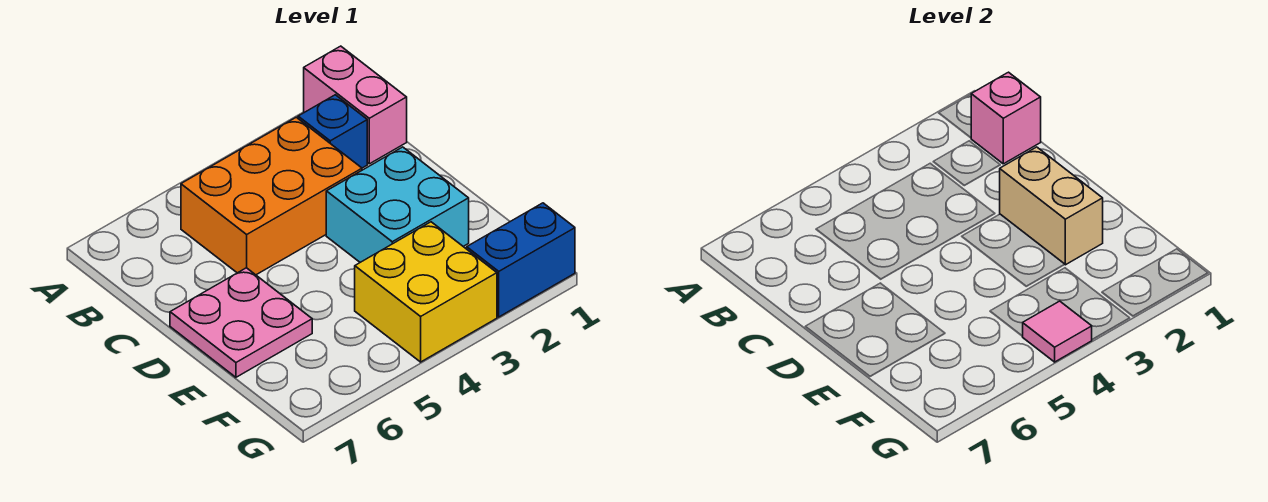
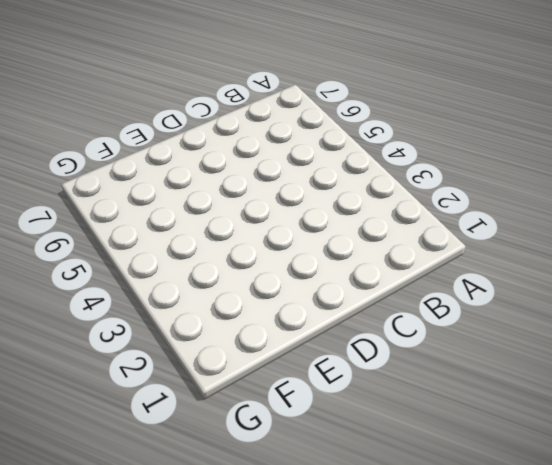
none -> pink brick A1:B1 level 1
none -> blue brick B2 level 1

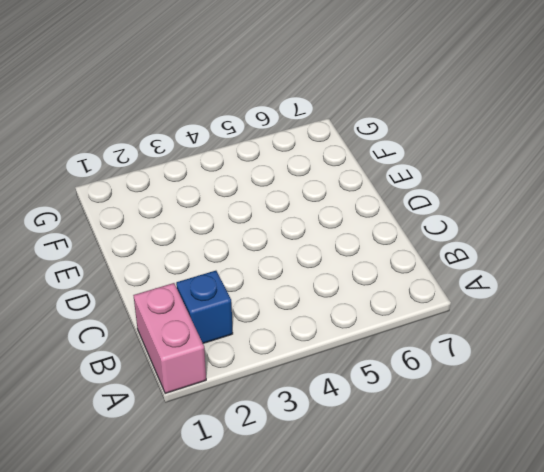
none -> orange brick B3:C5 level 1
none -> cyan brick D2:E3 level 1

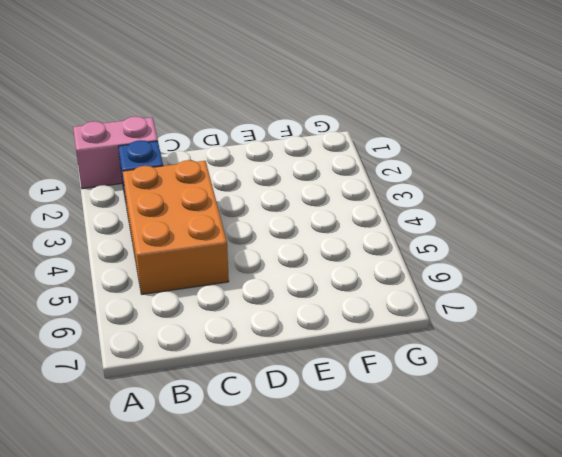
none -> cyan brick D2:E3 level 1
none -> pink plate D6:E7 level 1

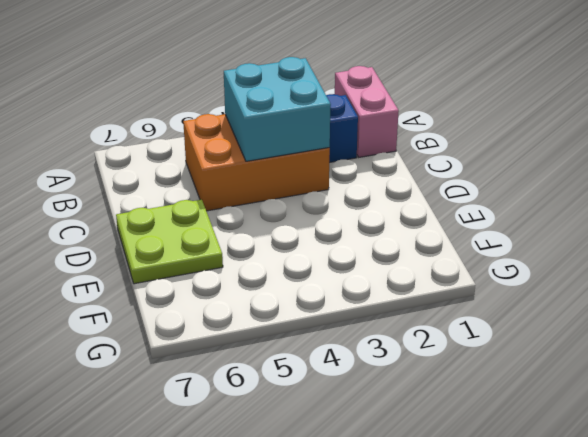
cyan brick B3:C4 level 2 -> cyan brick D2:E3 level 1
lime plate D6:E7 level 1 -> pink plate D6:E7 level 1
none -> yellow brick F3:G4 level 1
none -> blue brick G1:G2 level 1

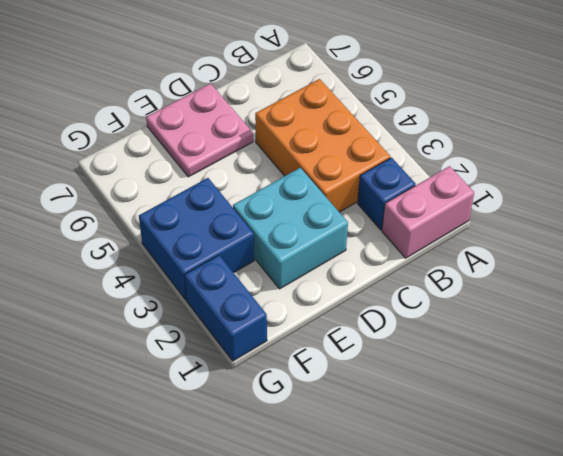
blue brick F3:G4 level 1 -> yellow brick F3:G4 level 1
none -> pink brick B1 level 2
none -> tan brick D2:E2 level 2

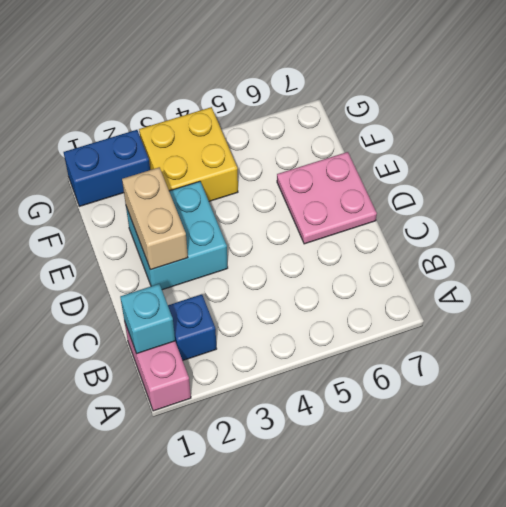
cyan brick B1 level 2 -> pink brick B1 level 2
none -> orange brick B3:C5 level 1
none -> pink tile G4 level 2

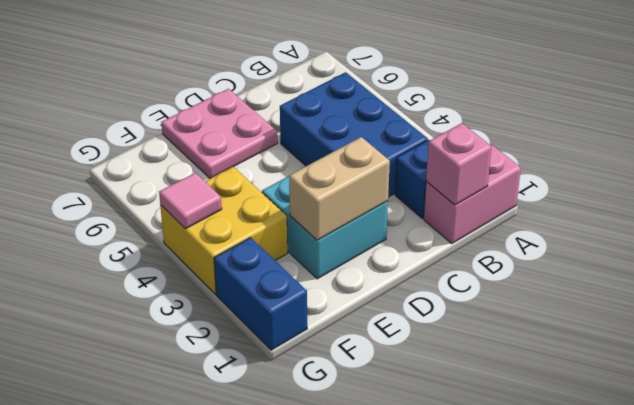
blue brick B3:C5 level 1 -> orange brick B3:C5 level 1

